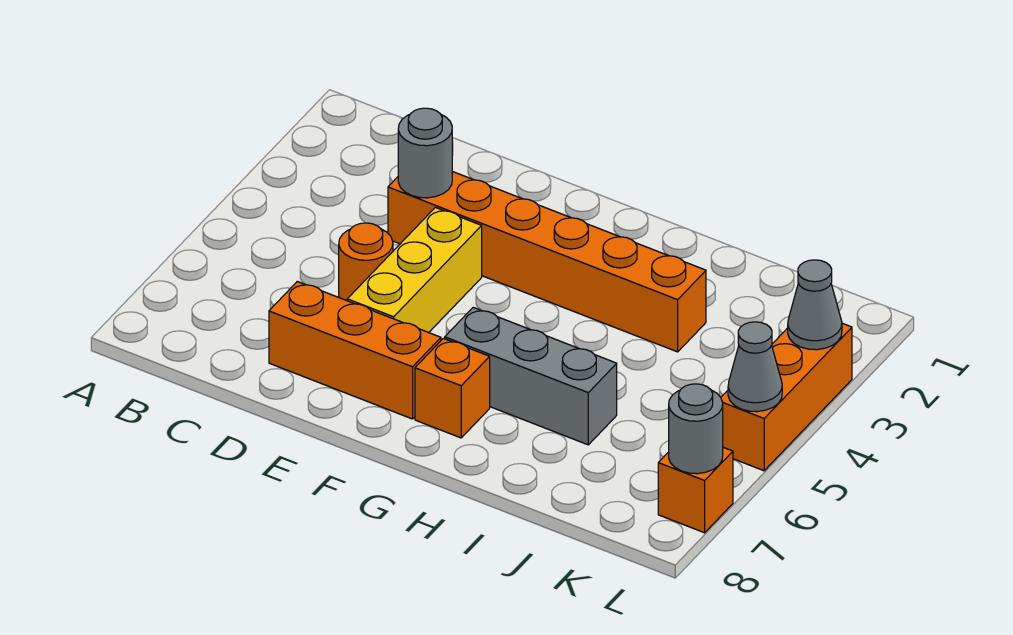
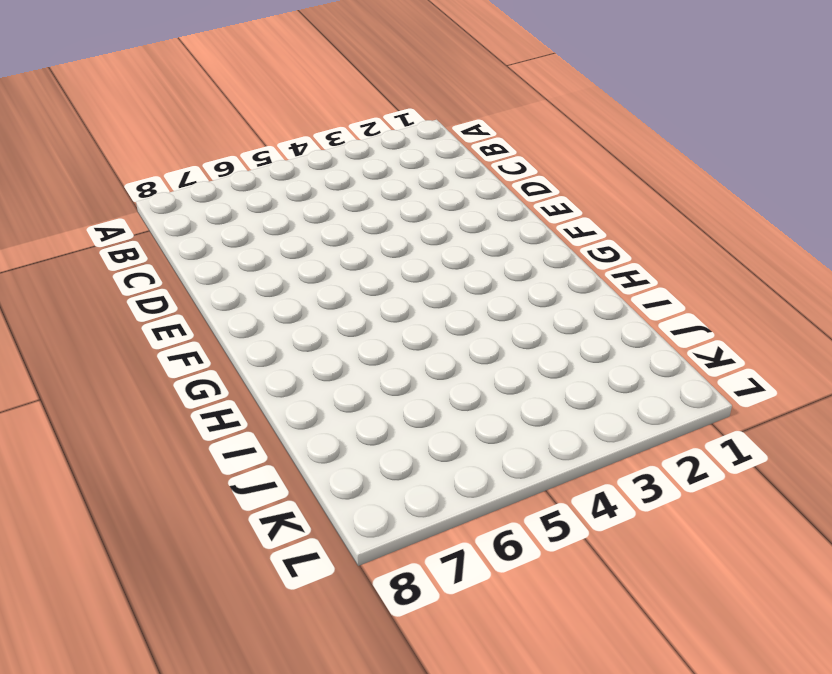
none -> orange brick D3:I3 level 1
none -> orange round brick D5 level 1
none -> orange brick D7:F7 level 1

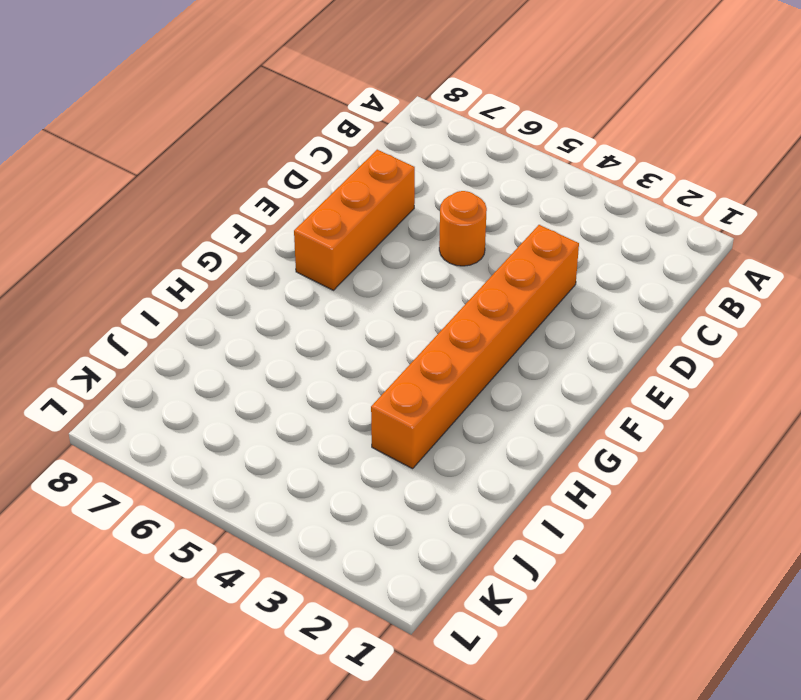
none -> yellow brick E4:E6 level 1
none -> grey brick G6:I6 level 1
none -> orange brick G7 level 1

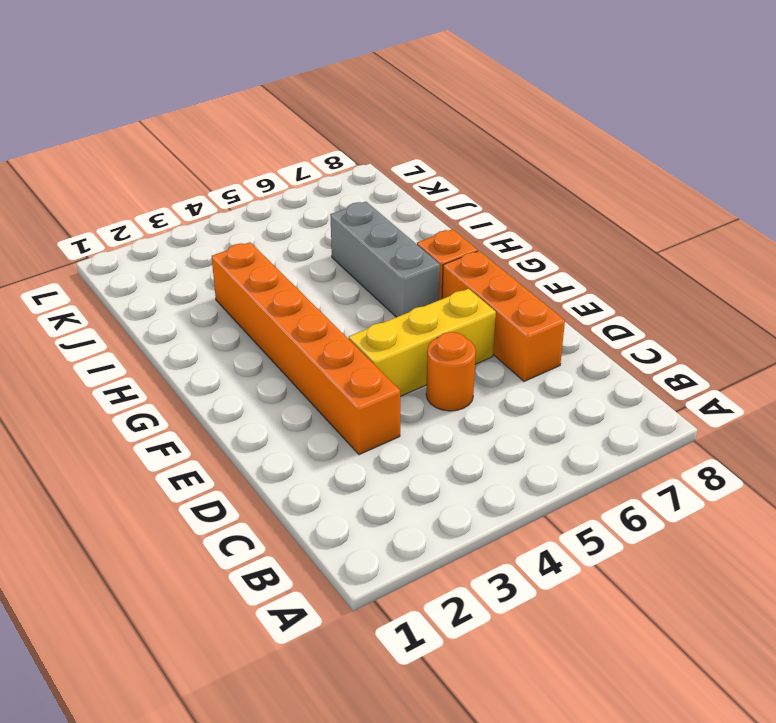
none -> orange brick L3:L5 level 1
none -> orange brick L7 level 1
none -> grey round brick D3 level 2

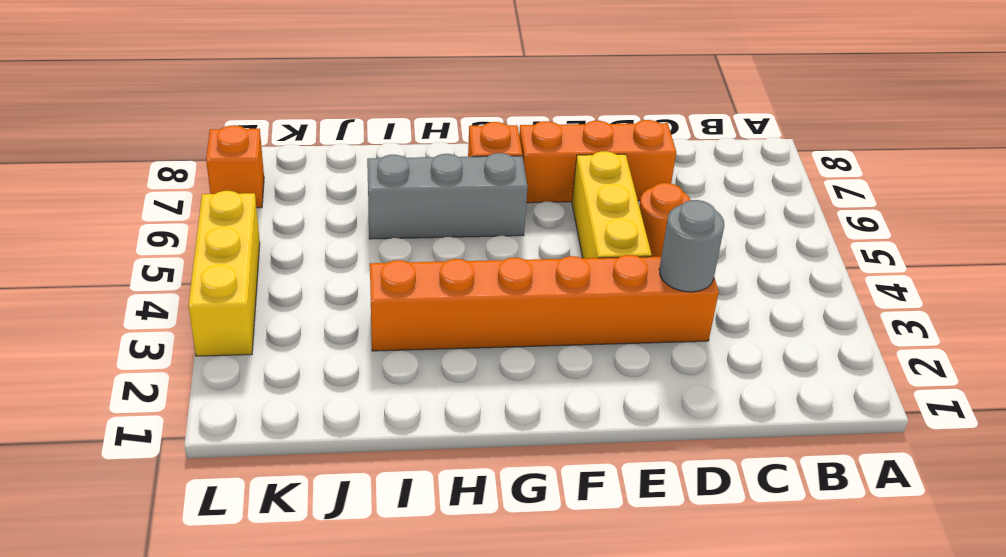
yellow brick L3:L5 level 1 -> orange brick L3:L5 level 1
none -> grey cone L3 level 2
none -> grey cone L5 level 2
none -> grey round brick L7 level 2

